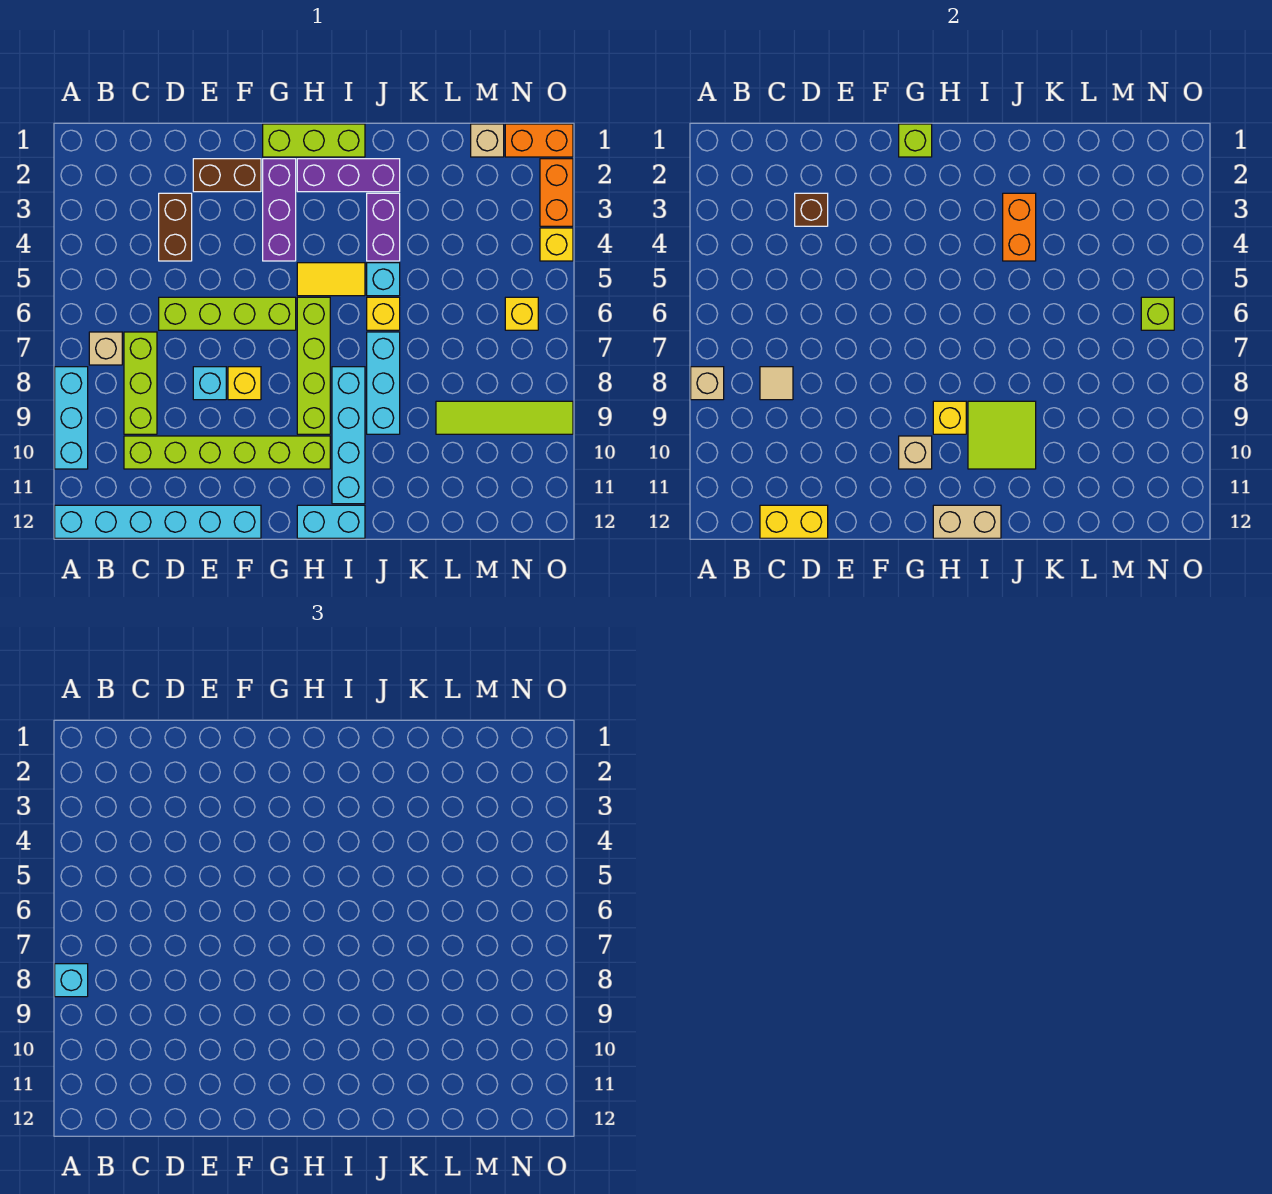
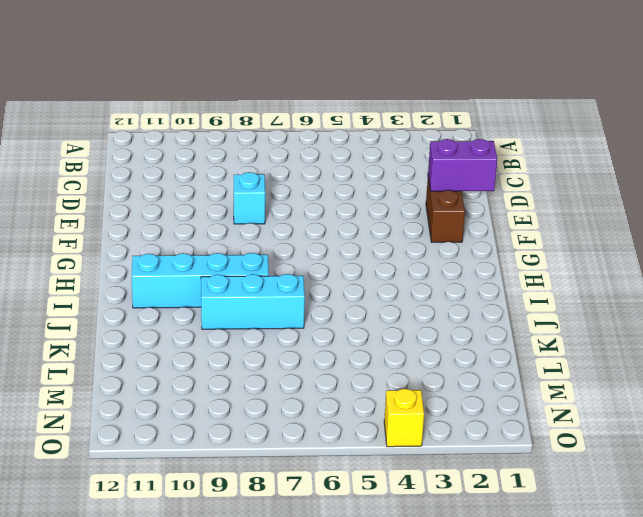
purple brick E1:E2 level 2 -> purple brick J3:J4 level 1
none -> cyan brick A8:A10 level 1
none -> cyan brick A12:F12 level 1
none -> tan brick B7 level 1
none -> lime brick C7:C9 level 1

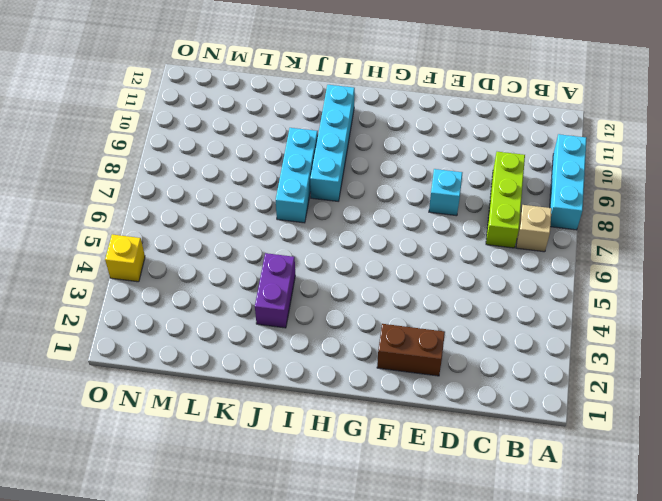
none -> cyan brick A12:F12 level 1
none -> lime brick C10:H10 level 1
none -> brown brick D3:D4 level 1
none -> lime brick D6:G6 level 1

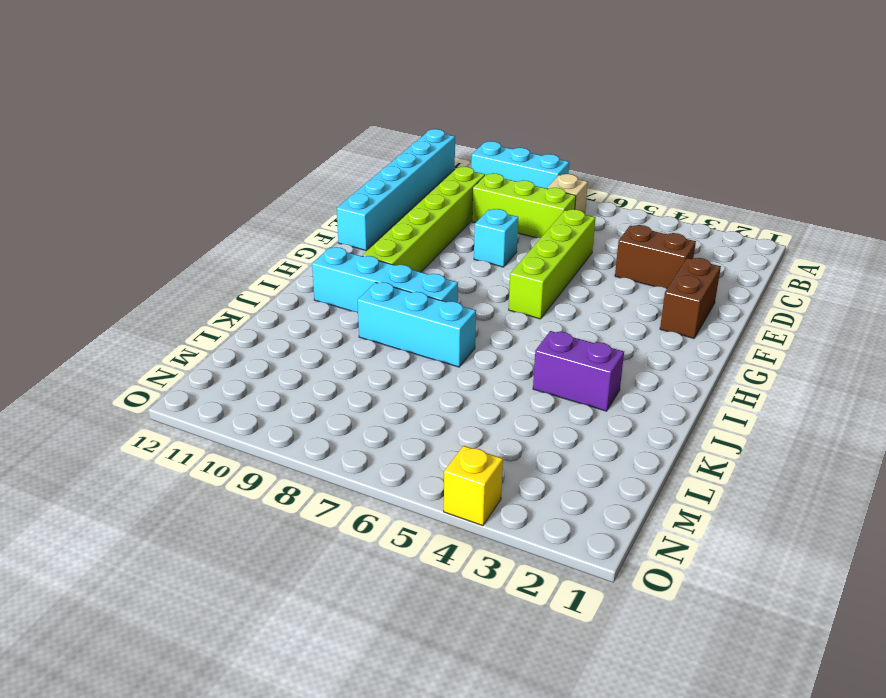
none -> yellow brick F8 level 1
none -> lime brick G1:I1 level 1
none -> purple brick G2:G4 level 1
none -> purple brick H2:J2 level 1

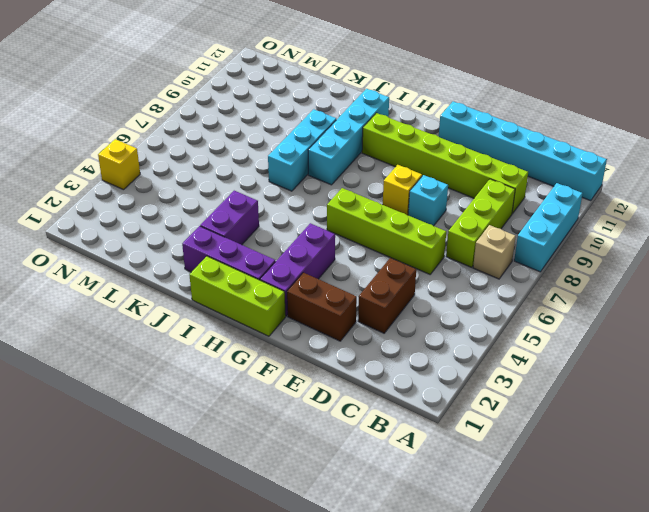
none -> yellow tile H5:I5 level 1
none -> lime brick H6:H9 level 1
none -> cyan brick H12:I12 level 1
none -> cyan brick J5 level 1

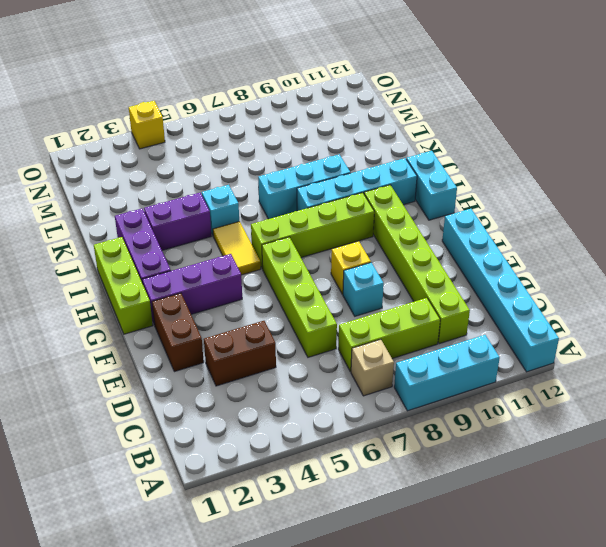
none -> yellow brick J6 level 1
none -> lime tile L9:O9 level 1
none -> tan brick M1 level 1
none -> orange brick N1:O1 level 1

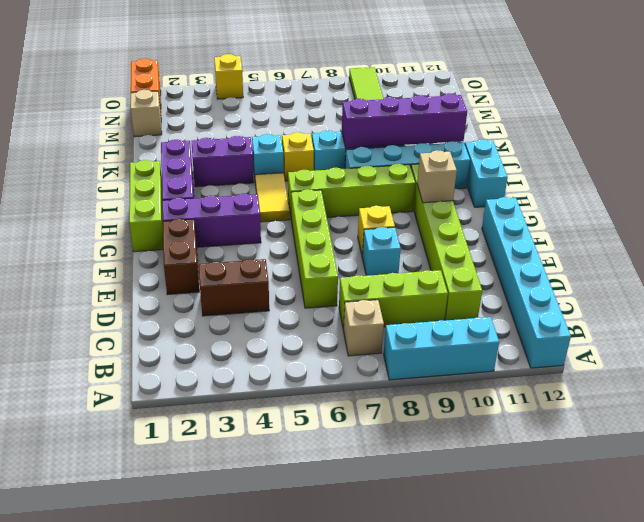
purple brick J8:J11 level 2 -> lime tile I9:J10 level 2
none -> yellow brick N6 level 1
none -> orange brick O2:O3 level 1
none -> tan brick A8 level 2
none -> tan tile C8 level 2

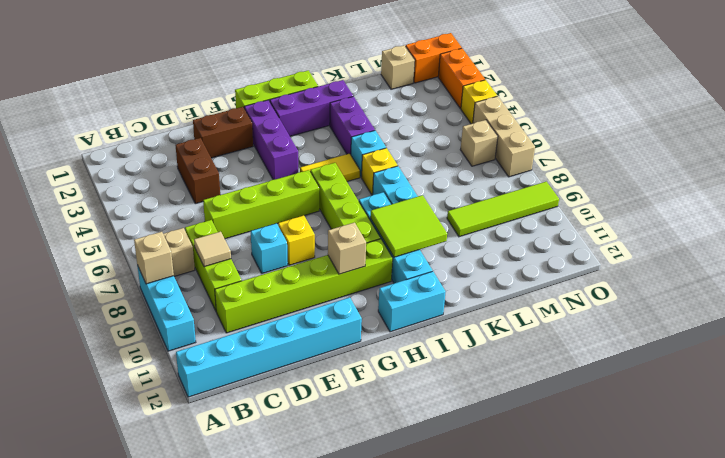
tan brick N6 level 1 -> yellow brick N6 level 1
tan brick O5:O7 level 1 -> none
none -> yellow brick C12:D12 level 2
none -> brown brick D3 level 2
none -> lime brick G1 level 2
none -> yellow brick H9 level 2

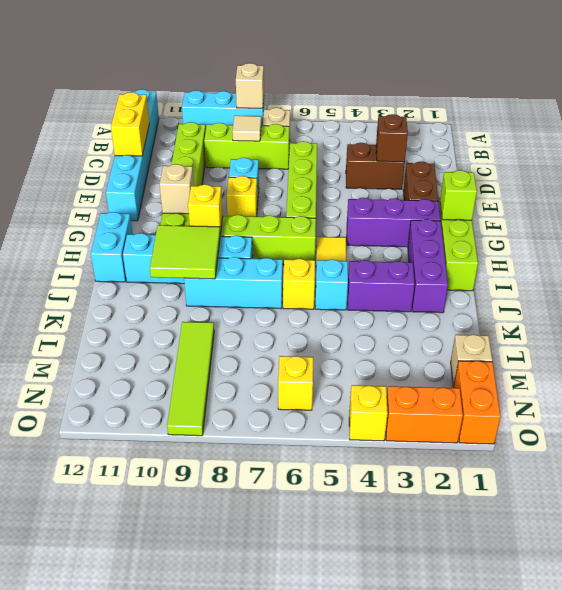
none -> tan brick H12:I12 level 2
none -> orange brick J3:J4 level 2
none -> lime brick N6 level 2
none -> cyan brick A8 level 3

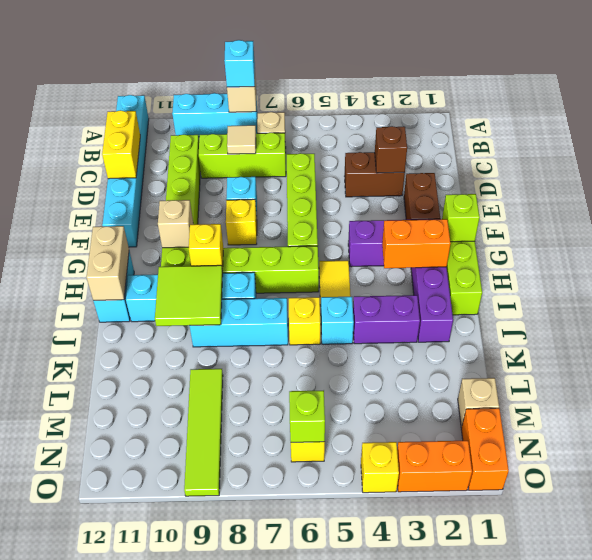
orange brick H2:H3 level 2 -> orange brick J3:J4 level 2

